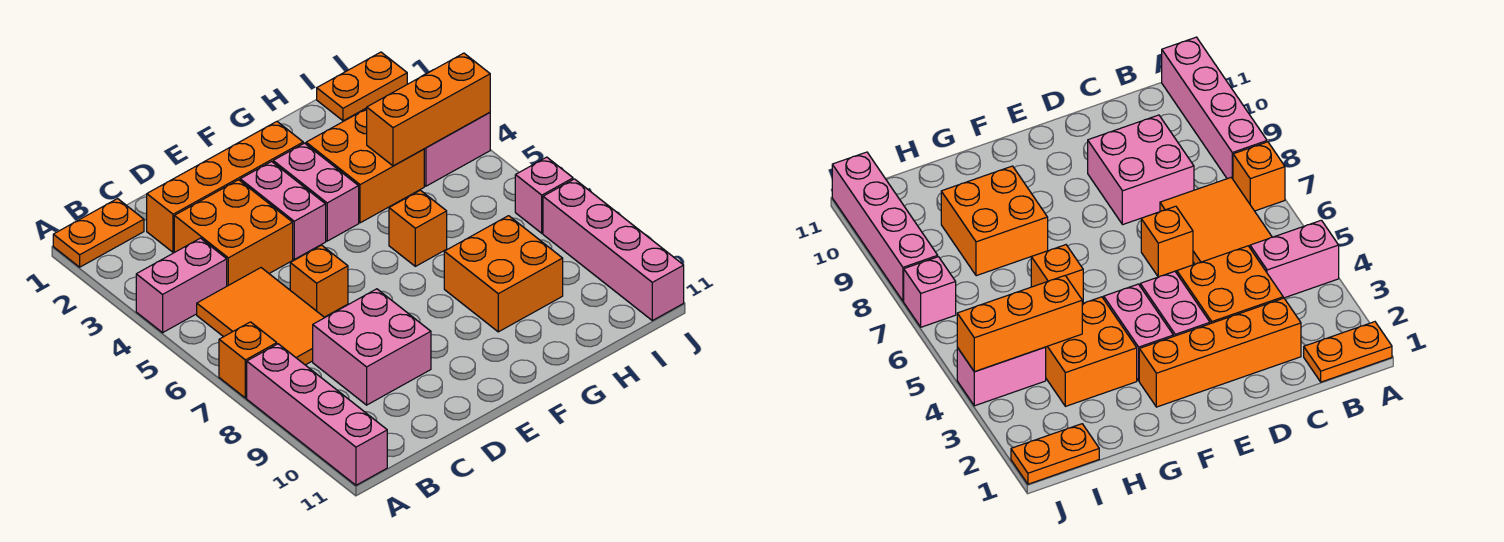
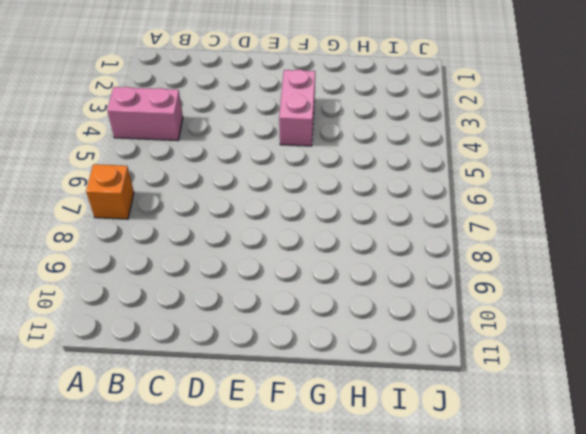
none -> orange plate A1:B1 level 1
none -> pink brick A8:A11 level 1
none -> orange tile B5:C7 level 1

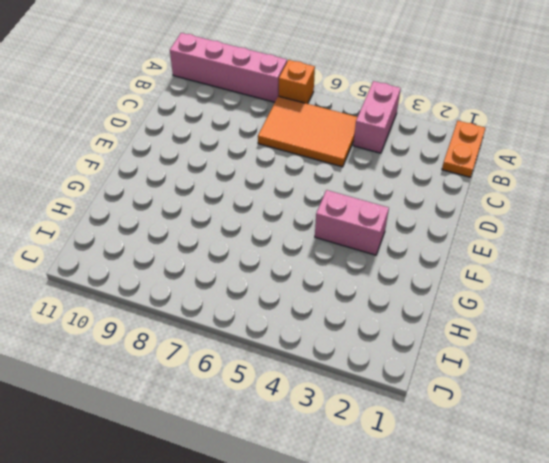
none -> orange brick C2:F2 level 1
none -> orange brick C3:D4 level 1
none -> pink brick C8:D9 level 1

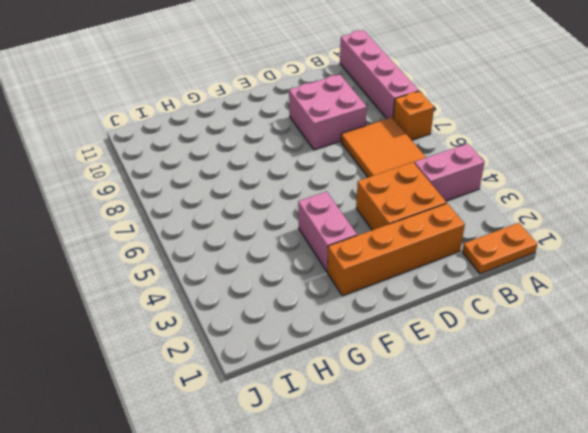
none -> orange brick D6 level 1
none -> pink brick E3:E4 level 1
none -> orange brick G3:H4 level 1

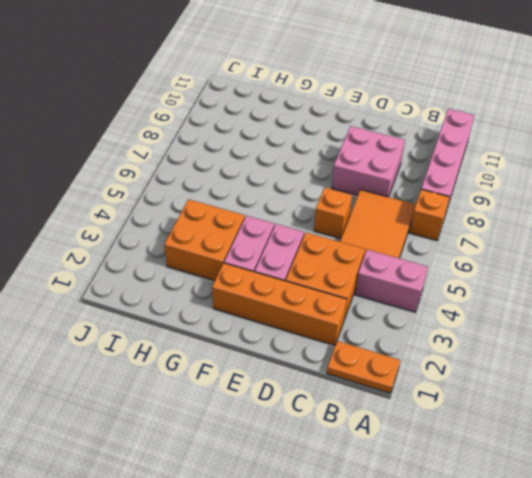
none -> orange brick G6 level 1
none -> orange brick G8:H9 level 1
none -> orange plate I1:J1 level 1

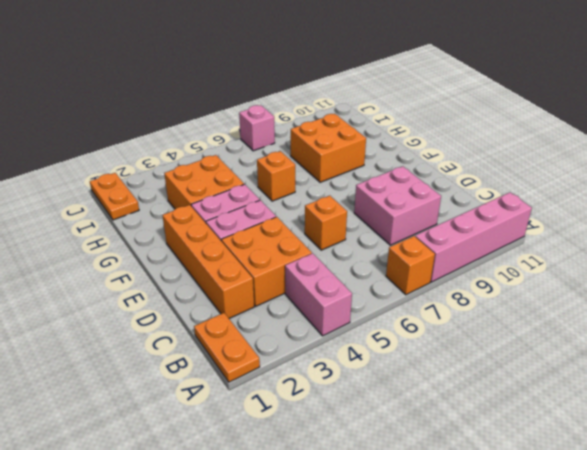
none -> orange tile B5:C7 level 1
none -> pink brick I4:J4 level 1
none -> pink brick J8:J11 level 1

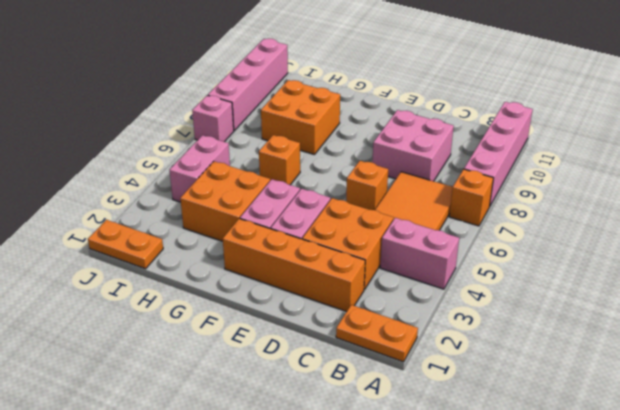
pink brick I4:I5 level 1 -> pink brick I4:J4 level 1
none -> orange brick H4:J4 level 2

